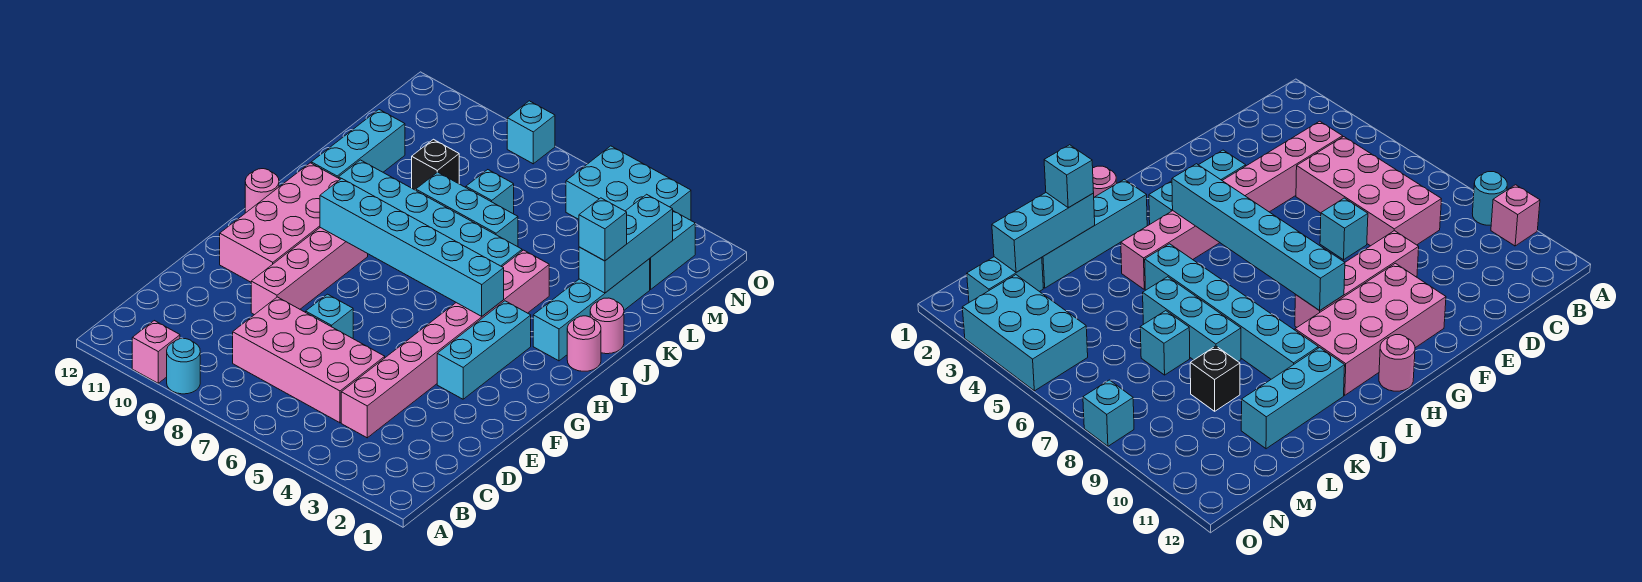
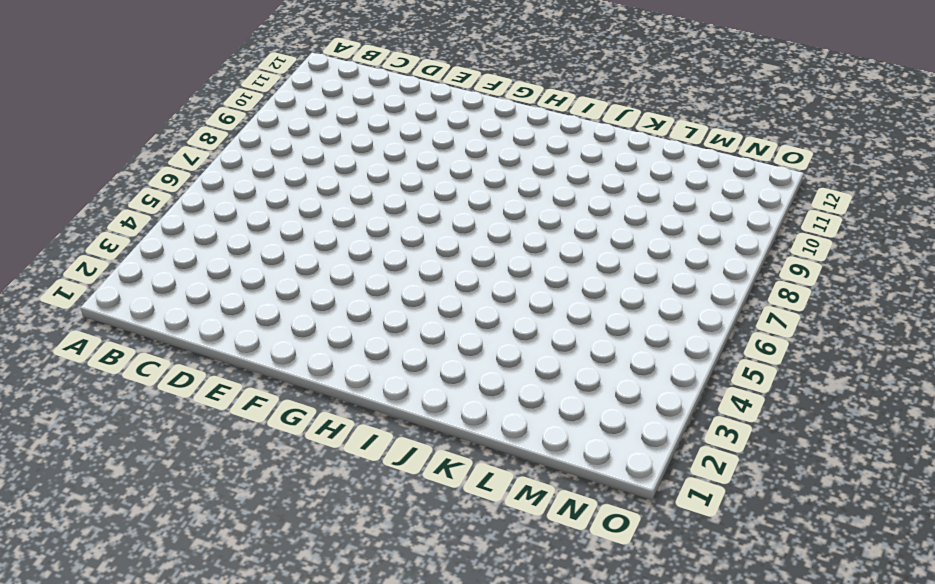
none -> cyan round brick A9 level 1
none -> pink brick A10 level 1
none -> pink brick C4:J4 level 1

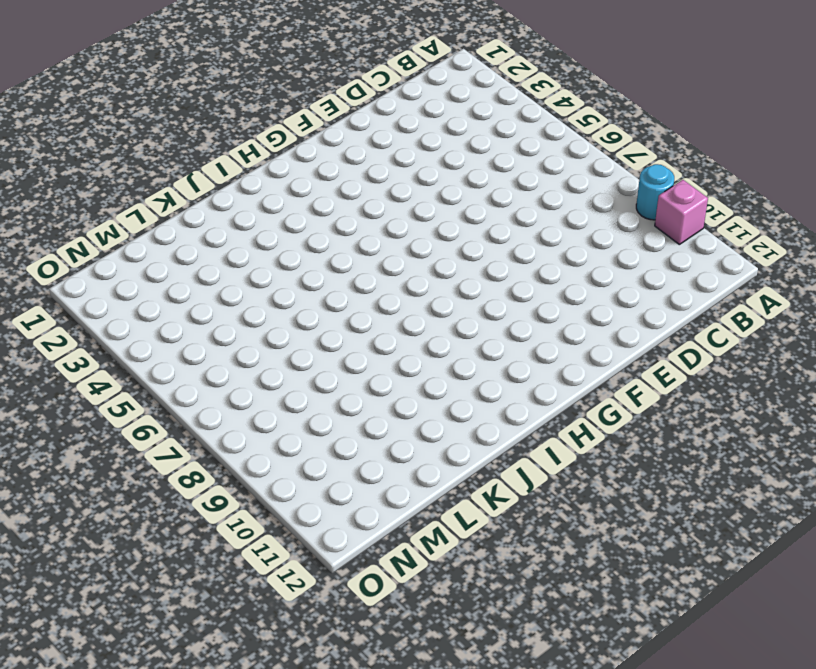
none -> pink brick C4:J4 level 1
none -> pink brick C5:D8 level 1
none -> cyan brick E7 level 1

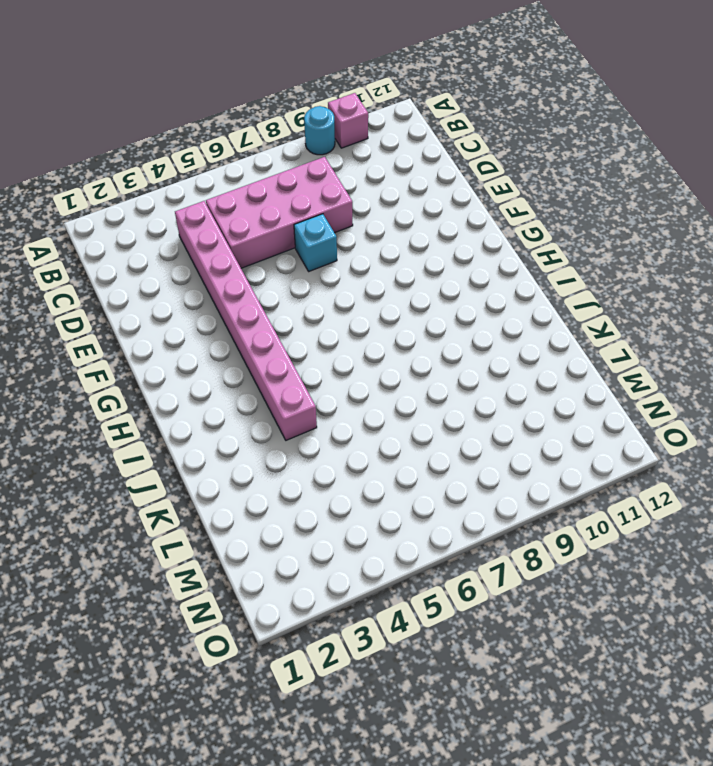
none -> pink brick E9:H9 level 1
none -> cyan brick F3:H3 level 1
none -> pink brick F10:I11 level 1

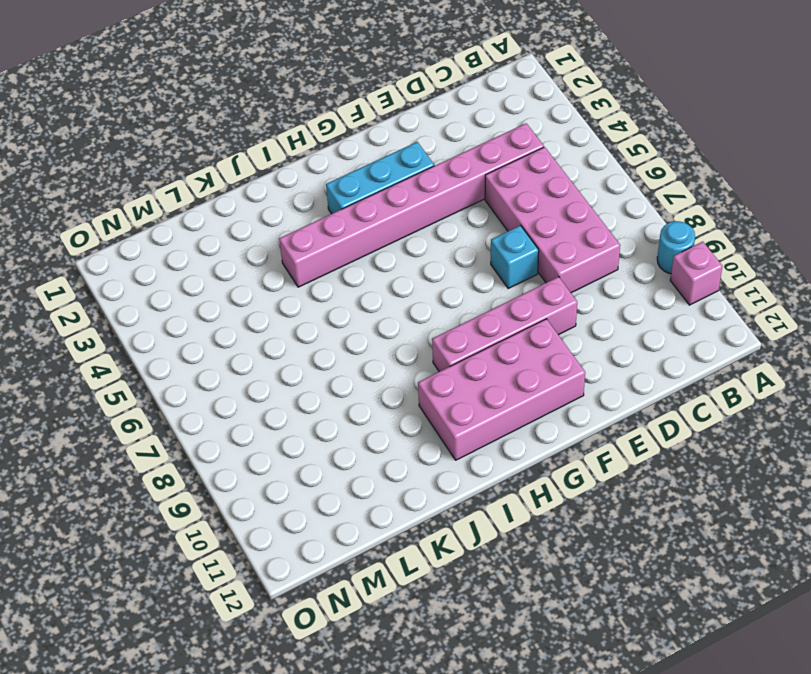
none -> pink round brick H12 level 1
none -> pink round brick I1 level 1
none -> cyan brick I2:L2 level 1

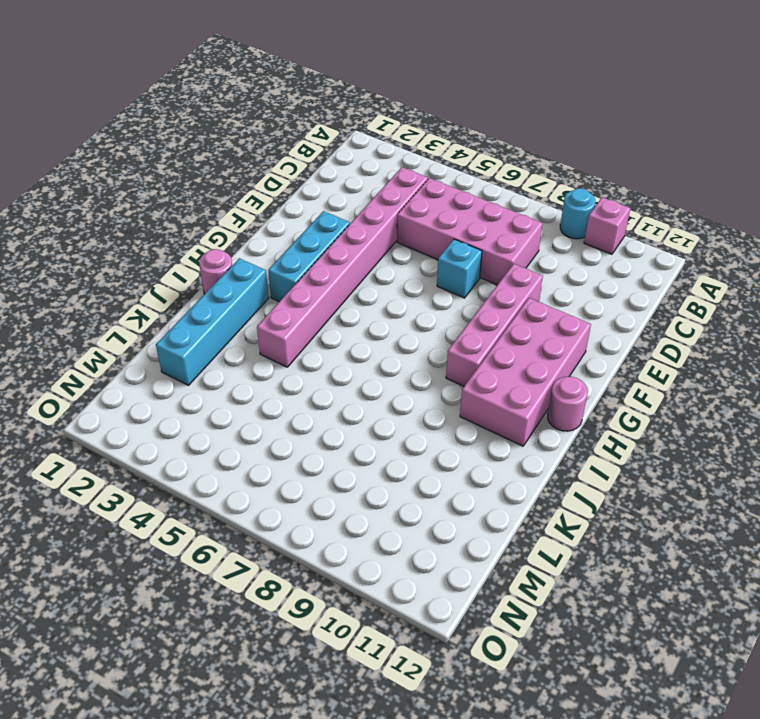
none -> pink round brick J1 level 1
none -> cyan brick J5:J10 level 1
none -> cyan brick J11:L11 level 1

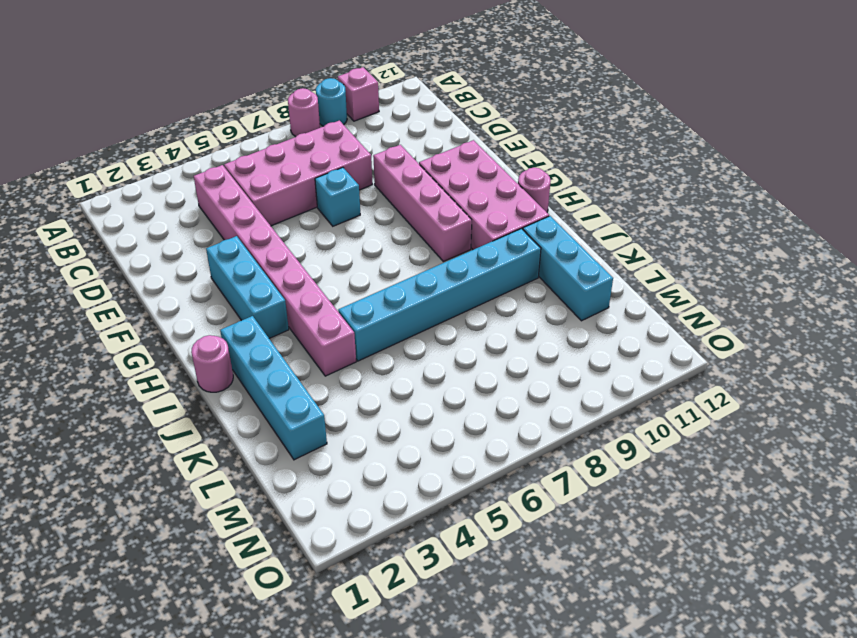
pink round brick A8 level 1 -> pink round brick J1 level 1
none -> cyan brick K6:K8 level 1
none -> cyan brick L7 level 1
none -> black brick L9 level 1

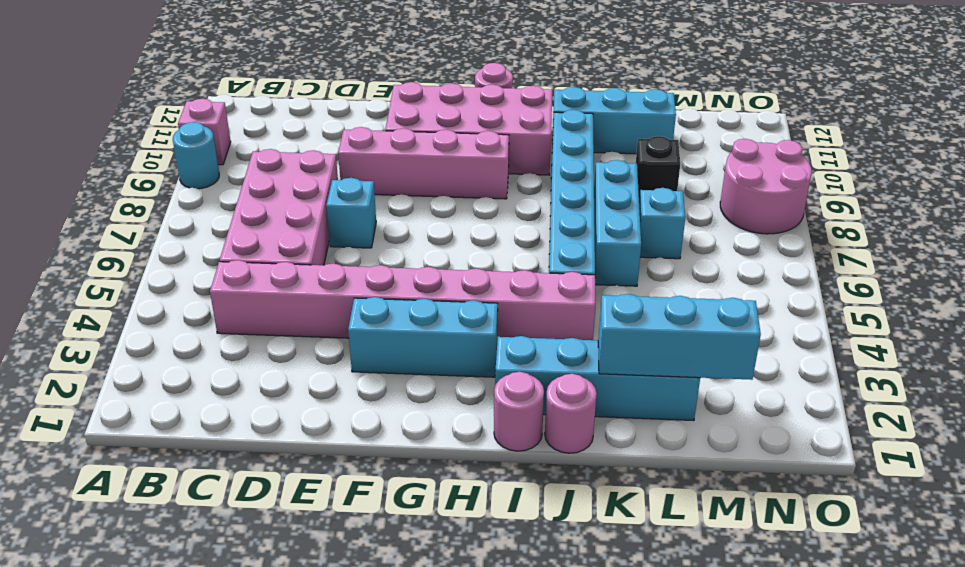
pink round brick N8:O9 level 1 -> cyan brick O8 level 1
none -> cyan brick M2:N2 level 1
none -> cyan brick N3:O5 level 1
none -> cyan brick H4:H9 level 2

